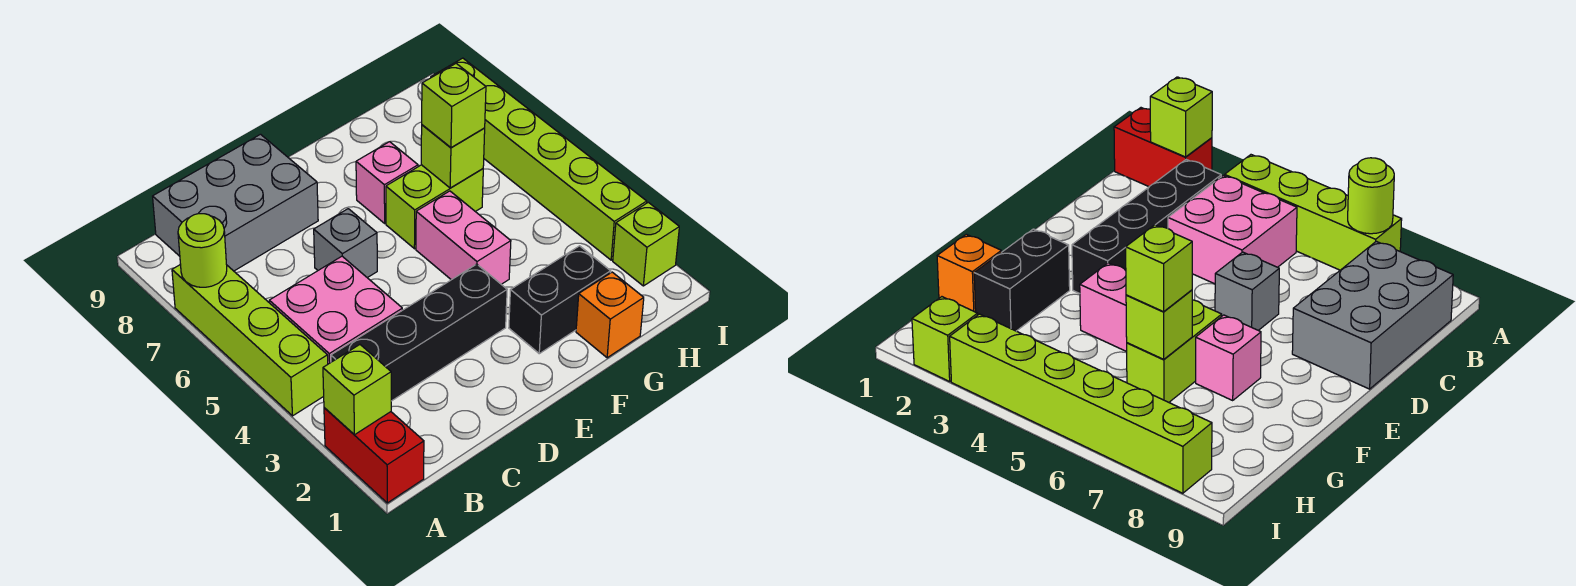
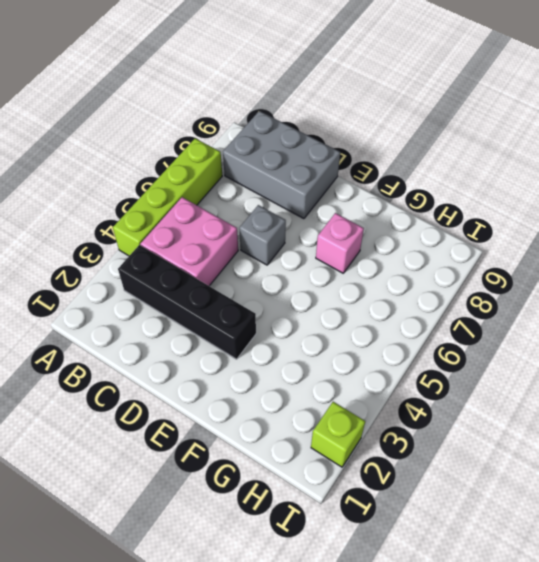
none -> red brick A1:A2 level 1
none -> black brick F2:G2 level 1
none -> pink brick F4:F5 level 1

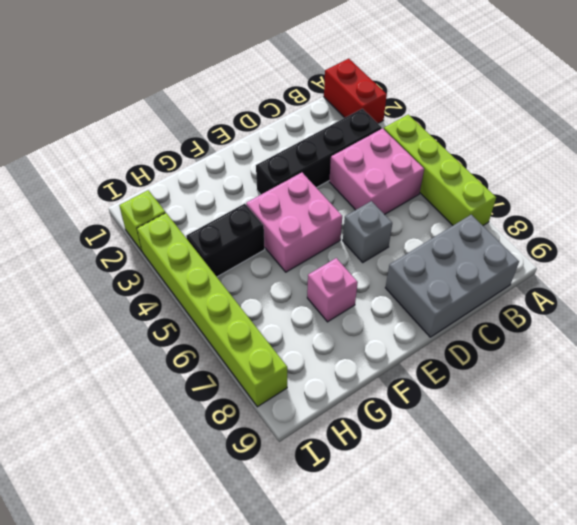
pink brick E4:F5 level 1 -> pink brick F4:F5 level 1
black brick G4:H4 level 1 -> black brick F2:G2 level 1
none -> lime brick F6:G6 level 1
none -> orange brick G1 level 1
none -> lime brick A2 level 2

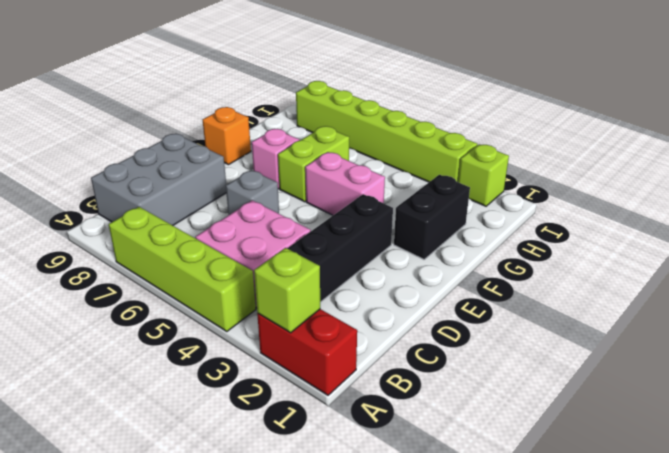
orange brick F9 level 1 -> orange brick G1 level 1
none -> lime round brick A7 level 2
none -> lime brick G6 level 2
none -> lime brick G6 level 3

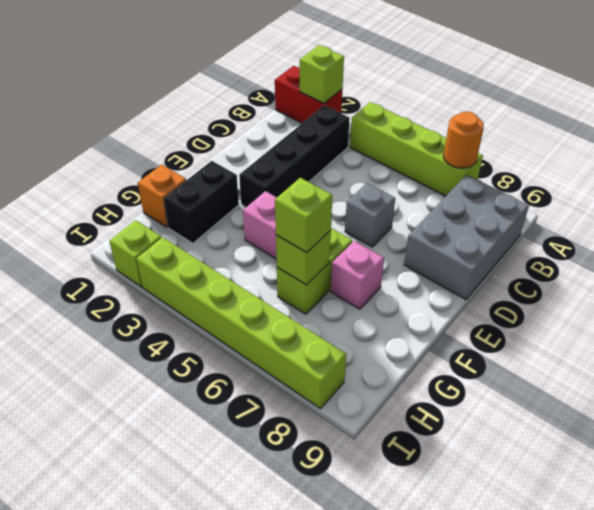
orange round brick A7 level 2 -> lime round brick A7 level 2
none -> pink brick B4:C5 level 1

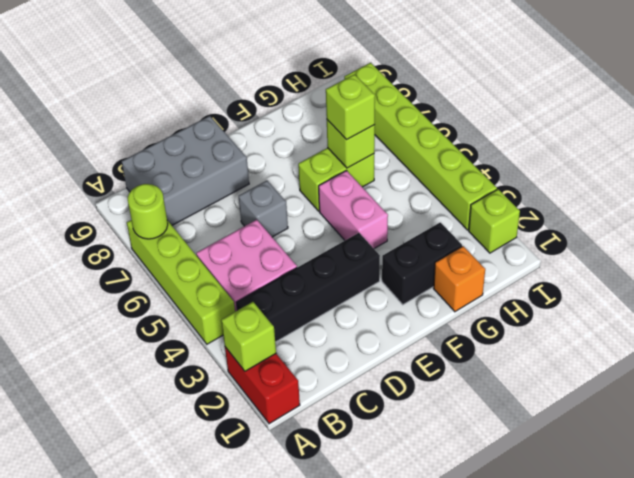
none -> pink brick F7 level 1

